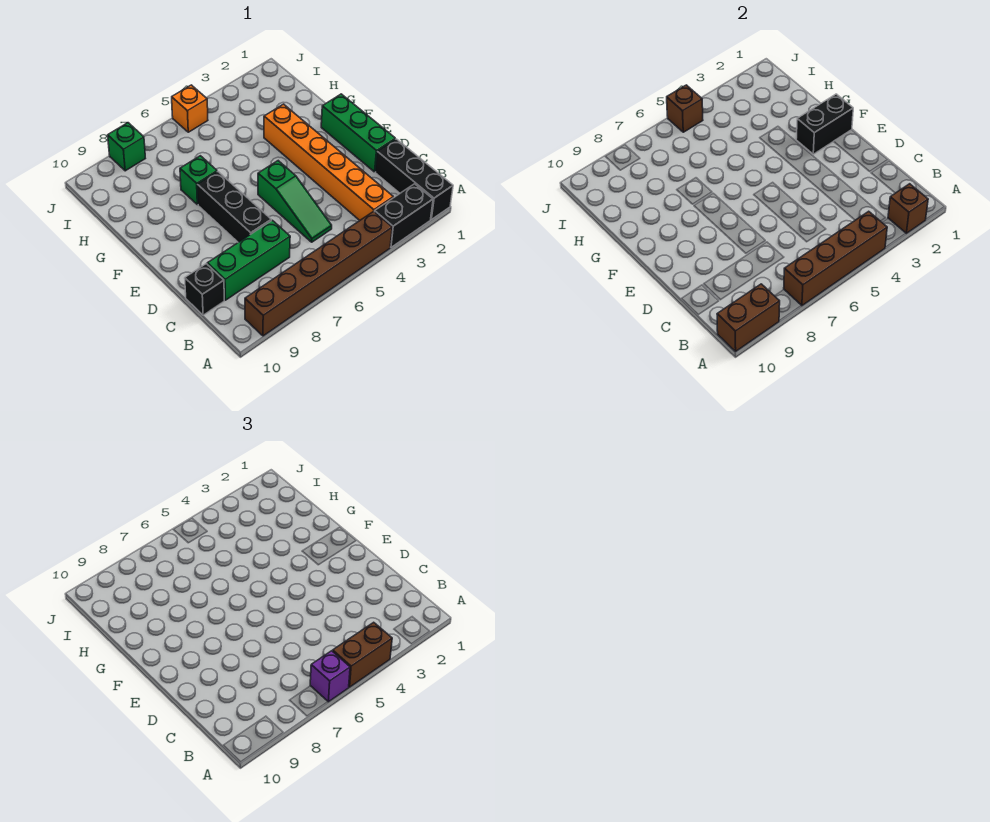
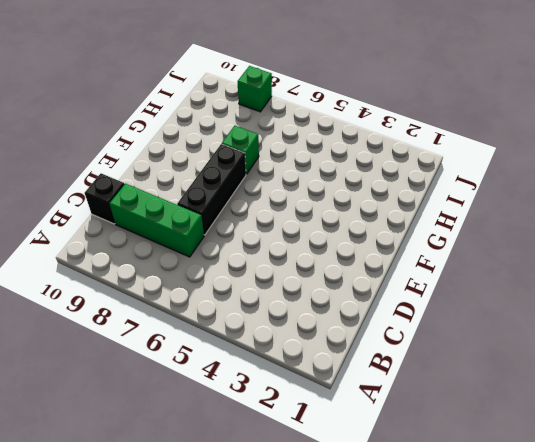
none -> black brick A1:C1 level 1
none -> black brick A2:A3 level 1
none -> brown brick A4:A9 level 1

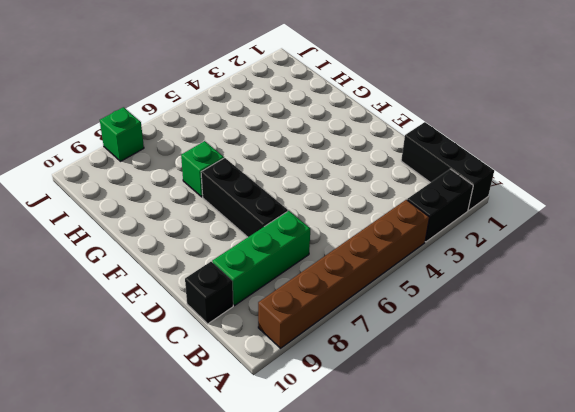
none -> orange brick B3:G3 level 1
none -> green slope C5:E5 level 1 top E
none -> green brick D1:F1 level 1

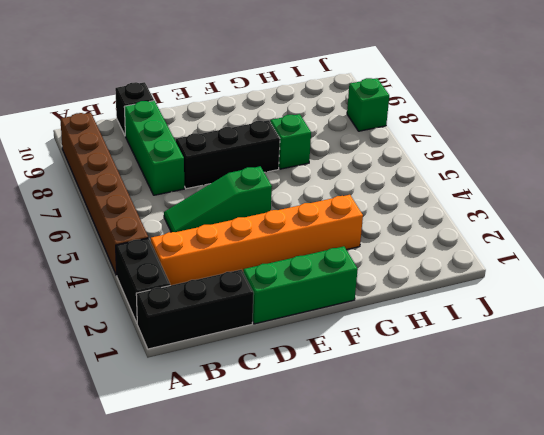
none -> orange brick J5 level 1
none -> brown brick A2 level 2
none -> brown brick A4:A7 level 2

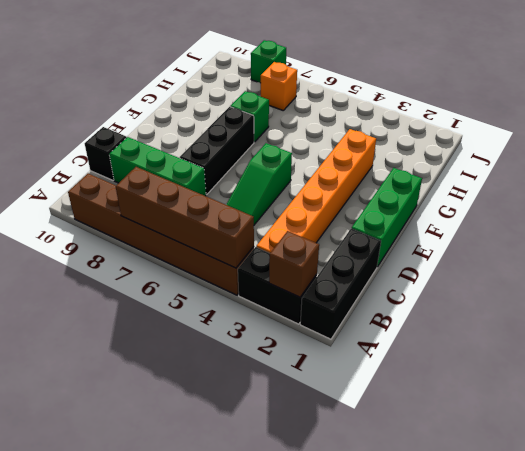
orange brick I7 level 1 -> orange brick J5 level 1
none -> brown brick A9:A10 level 2
none -> black brick F1:F2 level 2
none -> brown brick J5 level 2

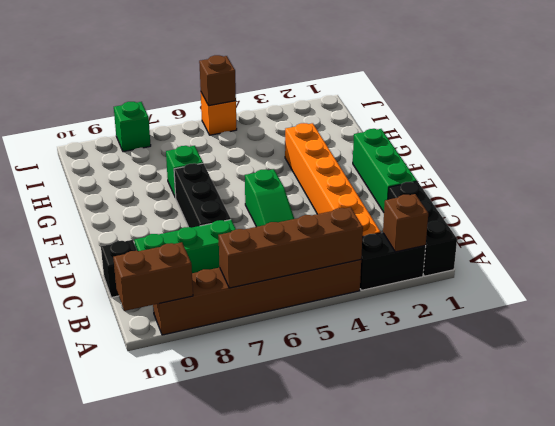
none -> black brick F1:F2 level 2
none -> brown brick A4:A5 level 3
none -> purple brick A6 level 3

